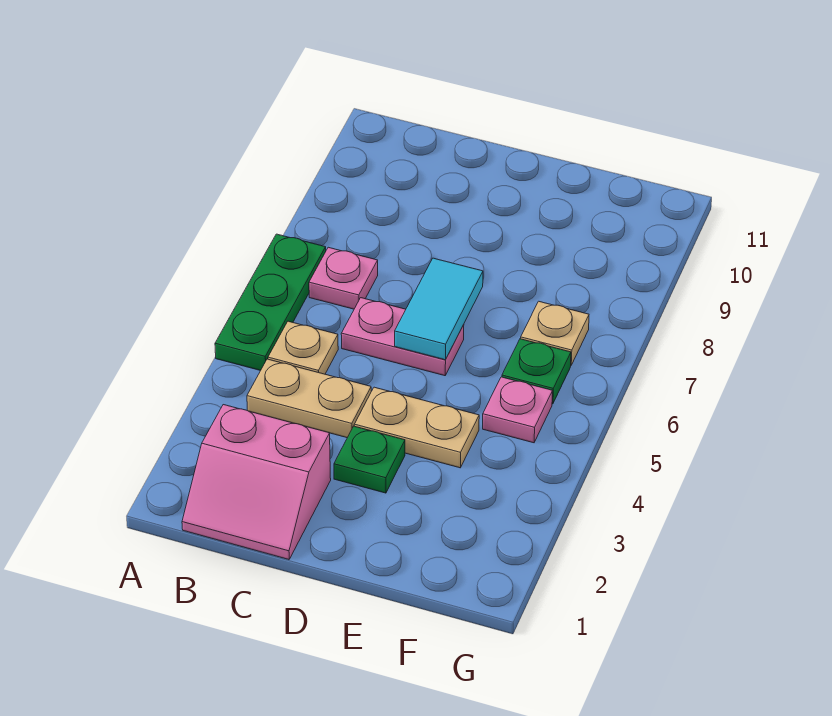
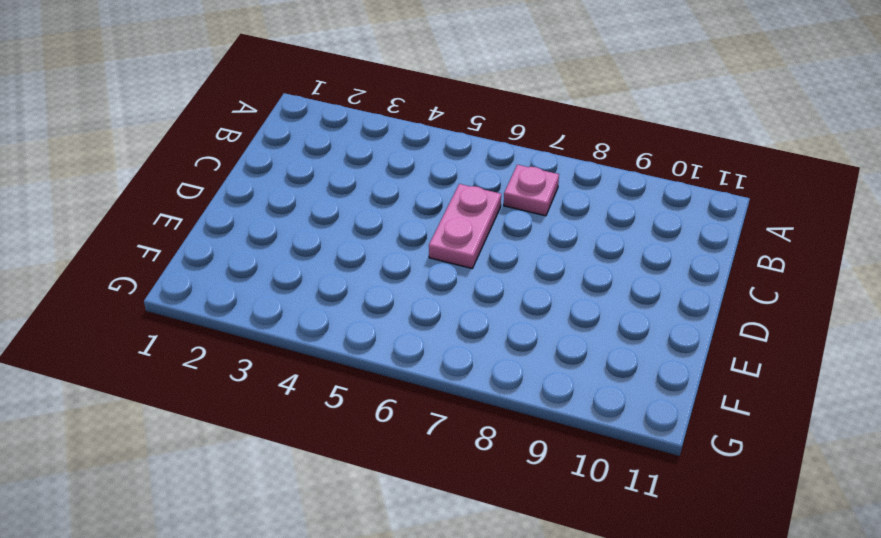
none -> green plate A5:A7 level 1
none -> pink slope B1:C2 level 1 top 2
none -> tan plate B4:C4 level 1

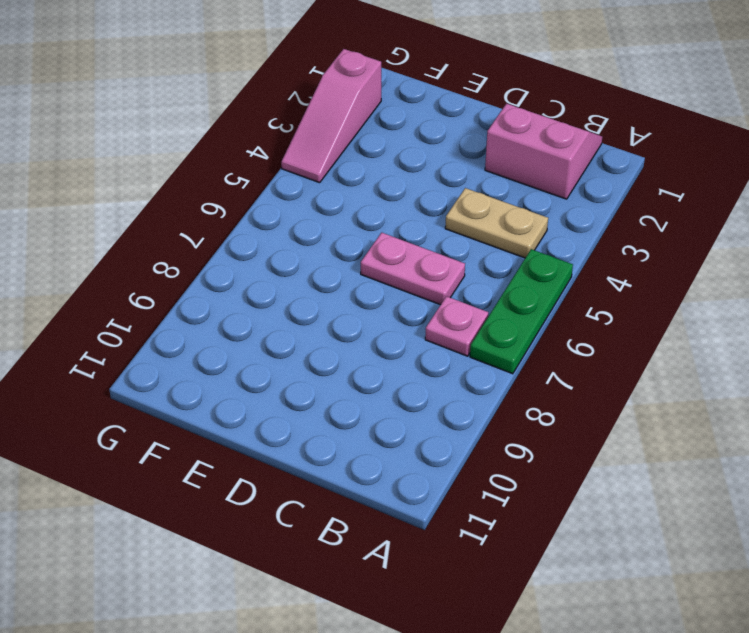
pink slope G2:G4 level 1 top 2 -> none
none -> tan plate B5 level 1
none -> green plate D3 level 1
none -> tan plate D4:E4 level 1

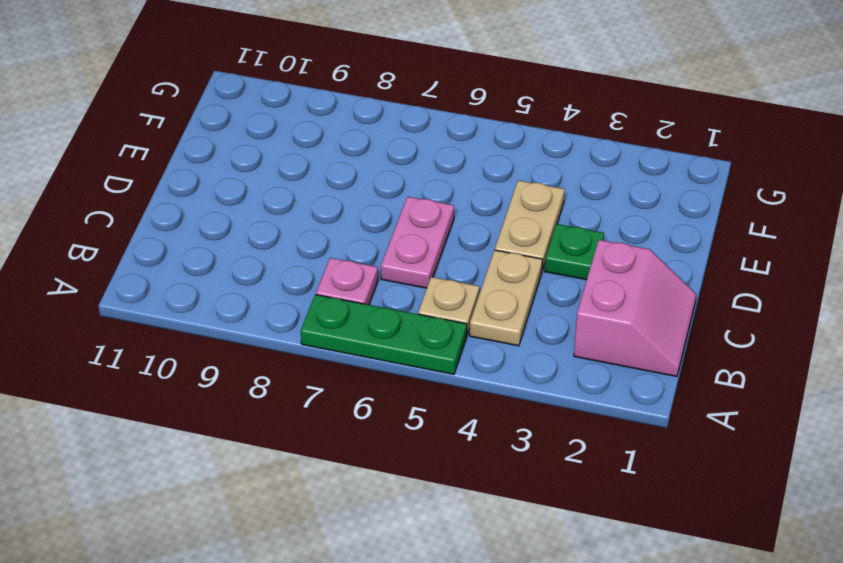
none -> pink plate F5 level 1
none -> green plate F6 level 1
none -> tan plate F7 level 1

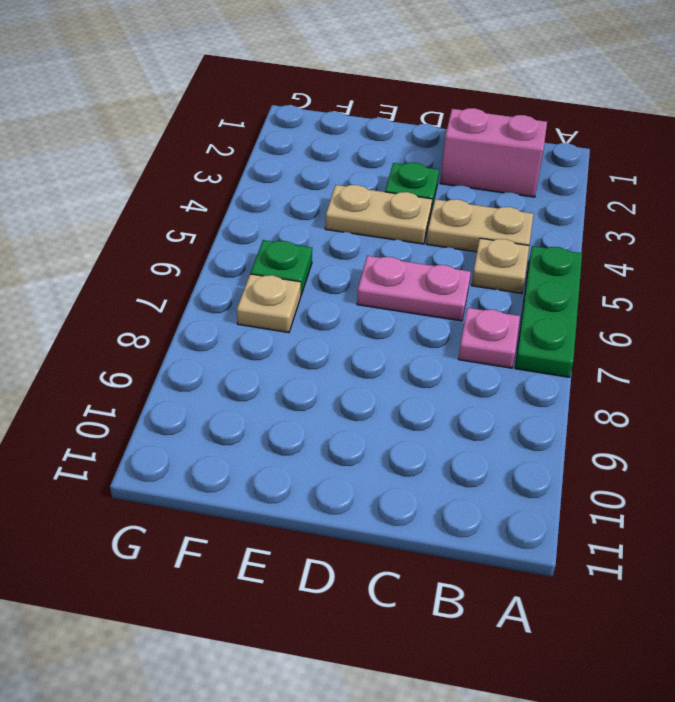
none -> pink plate F5 level 1
none -> cyan tile D6:D7 level 2

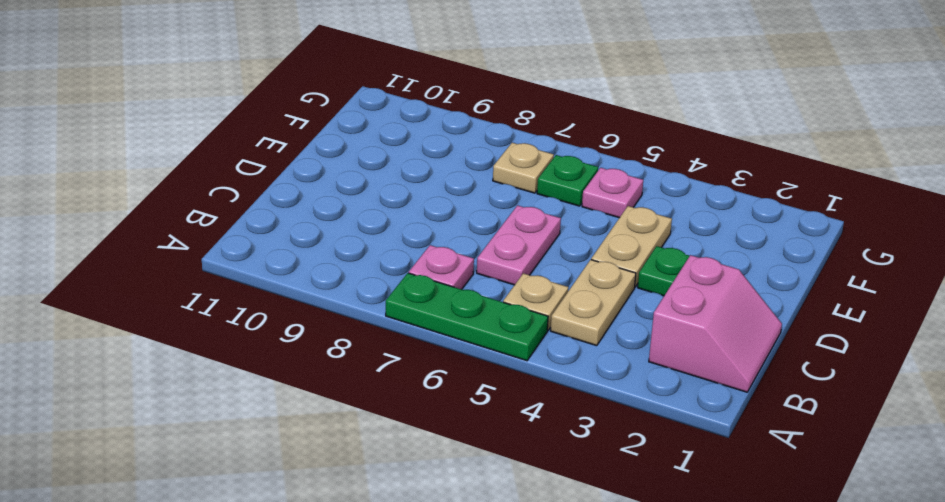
none -> cyan tile D6:D7 level 2

